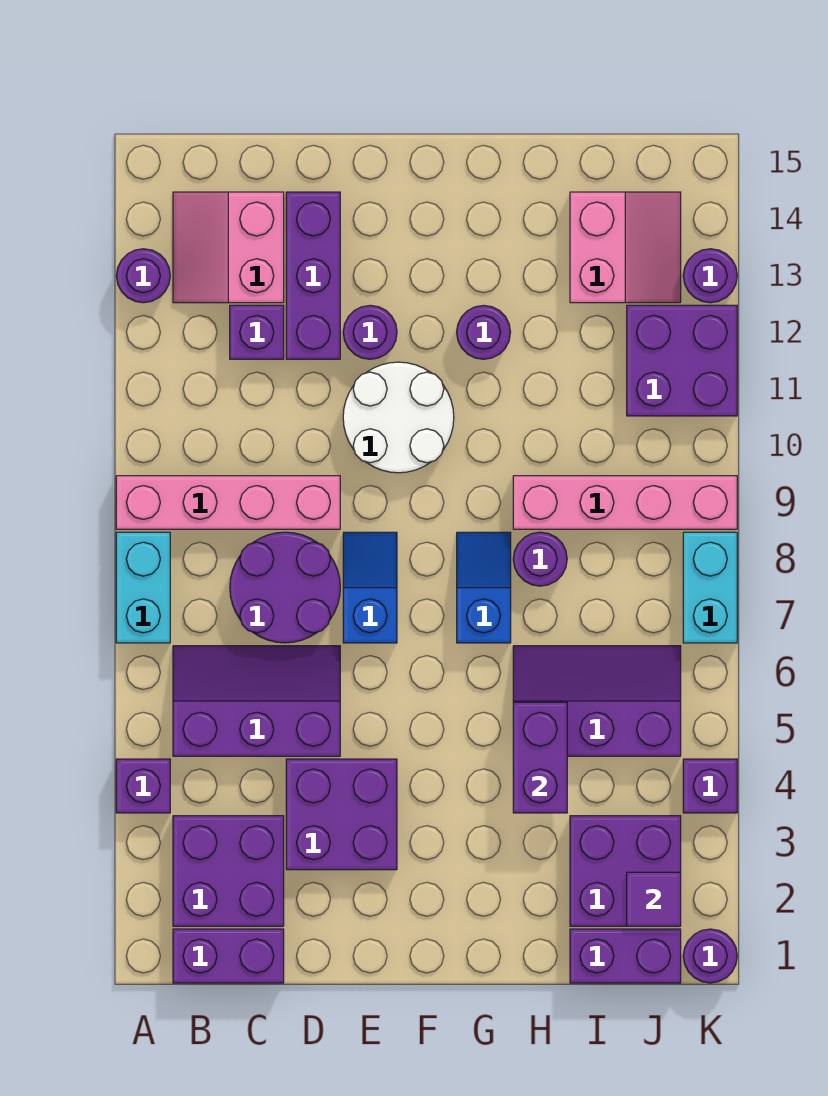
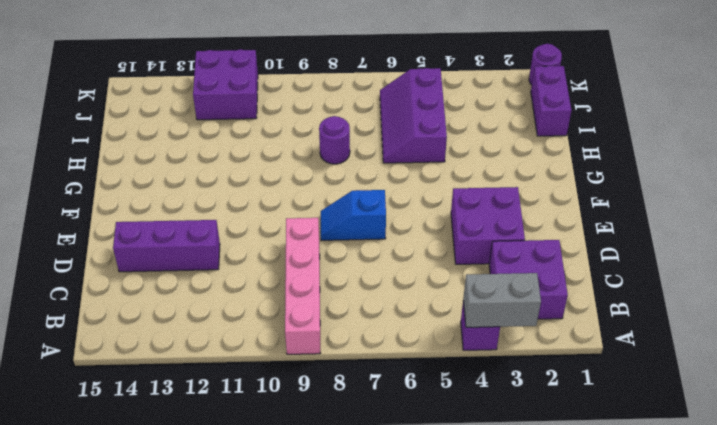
grey brick A3:A4 level 2 -> none
none -> cyan brick A7:A8 level 1
none -> purple round brick A13 level 1
none -> purple brick B1:C1 level 1
none -> purple slope B5:D6 level 1 top 5

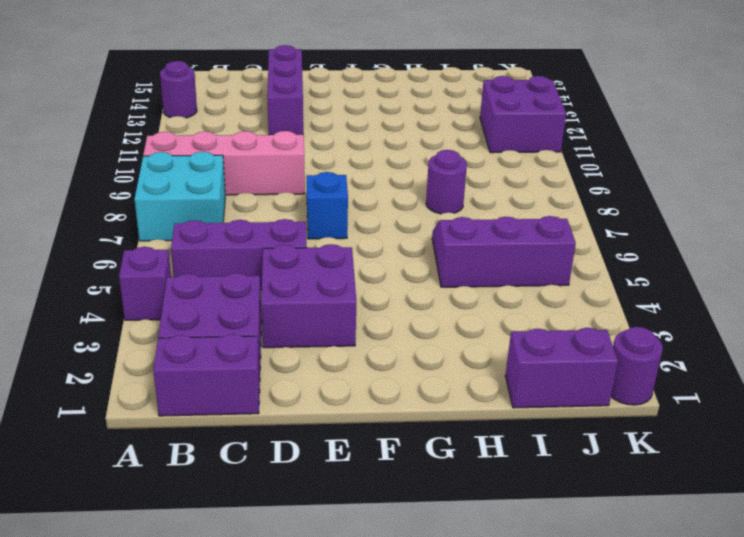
cyan brick A7:B8 level 1 -> cyan brick A7:A8 level 1
none -> pink slope B13:C14 level 1 top C
none -> purple round brick C7:D8 level 1
none -> purple brick C12 level 1
none -> white round brick E10:F11 level 1

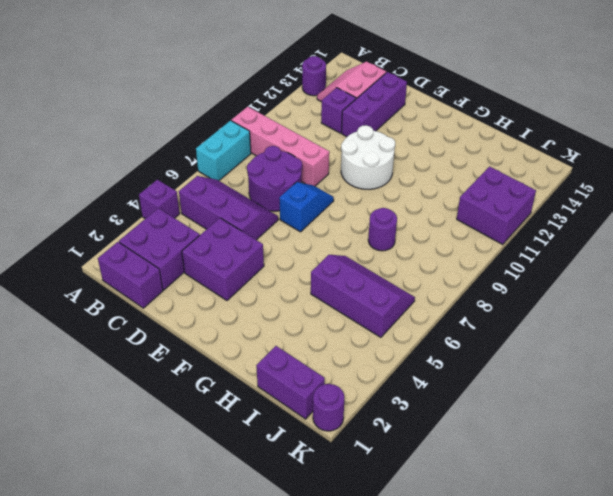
none -> purple round brick E12 level 1
none -> blue slope G7:G8 level 1 top 7
none -> purple round brick G12 level 1
none -> pink brick H9:K9 level 1

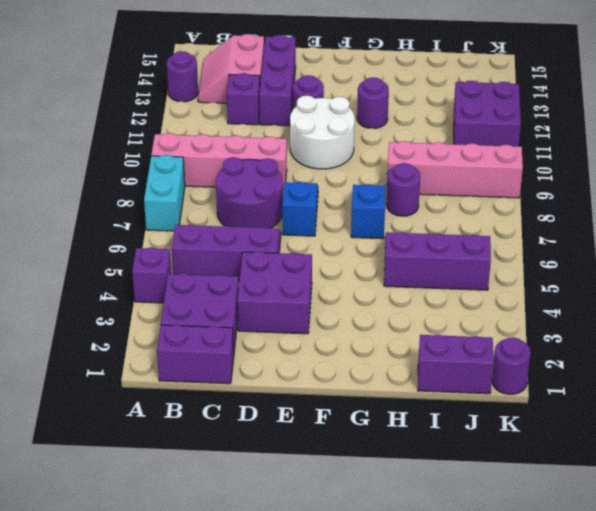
none -> purple brick I2:J3 level 1
none -> pink slope I13:J14 level 1 top I
none -> purple brick K4 level 1
none -> cyan brick K7:K8 level 1

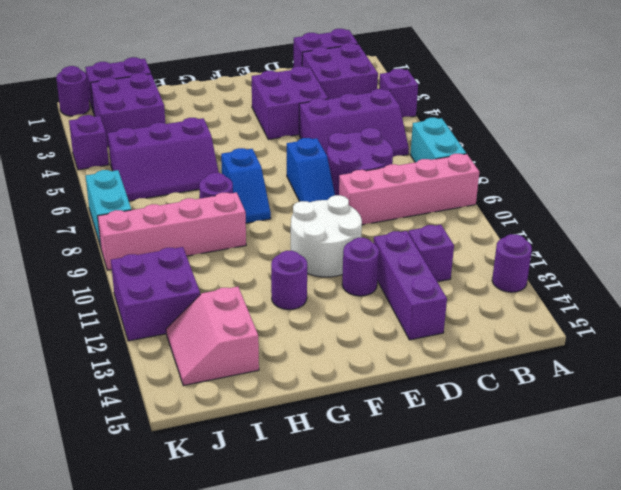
none -> pink slope B13:C14 level 1 top C
none -> purple round brick K13 level 1
none -> purple brick H4:H5 level 2
none -> purple tile J2 level 2

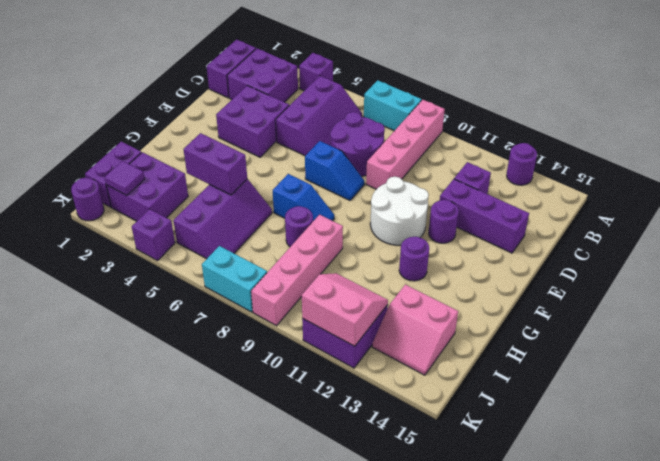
pink slope J11:K12 level 2 top K -> pink slope B13:C14 level 1 top C
none -> purple round brick K13 level 1

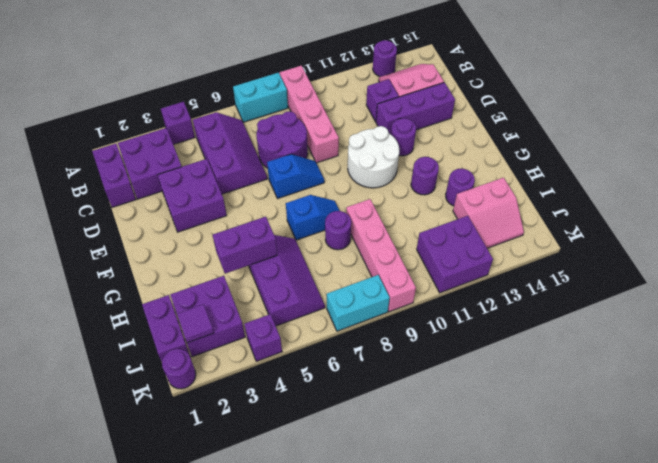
purple round brick H13 level 1 -> purple round brick K13 level 1

